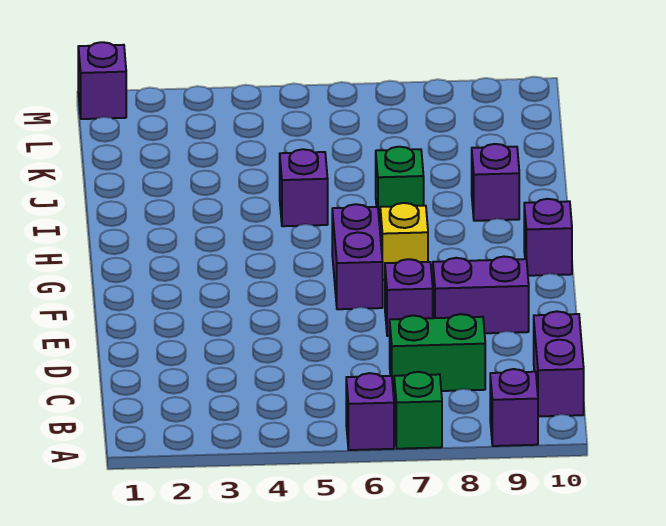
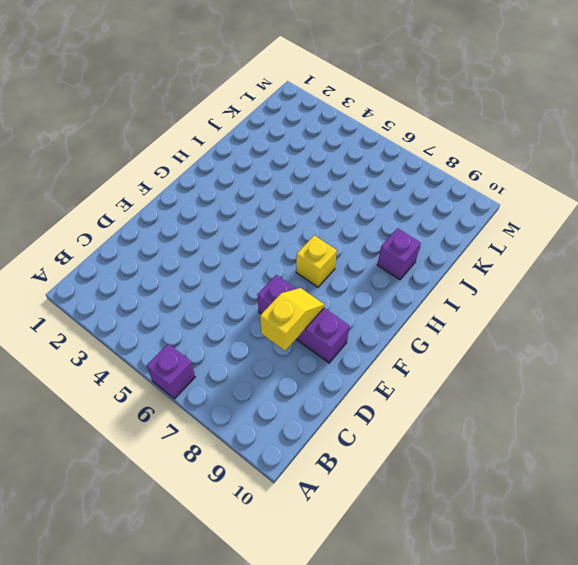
yellow slope D8:E8 level 2 top D -> none
none -> green brick A7 level 1
none -> purple brick A9 level 1
none -> purple brick B10:C10 level 1

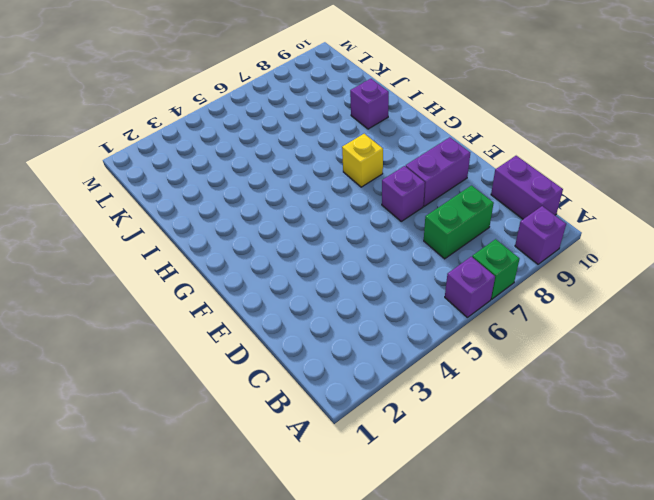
none -> purple brick F6:G6 level 1
none -> purple brick G10 level 1
none -> purple brick I5 level 1

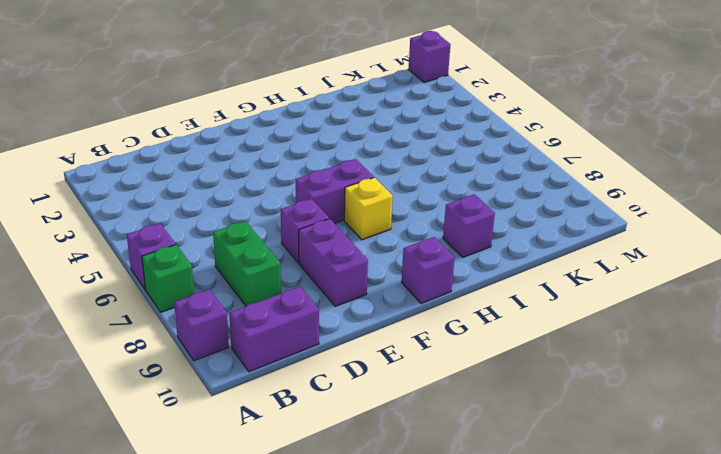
none -> purple brick I5 level 1
none -> green brick I7 level 1

